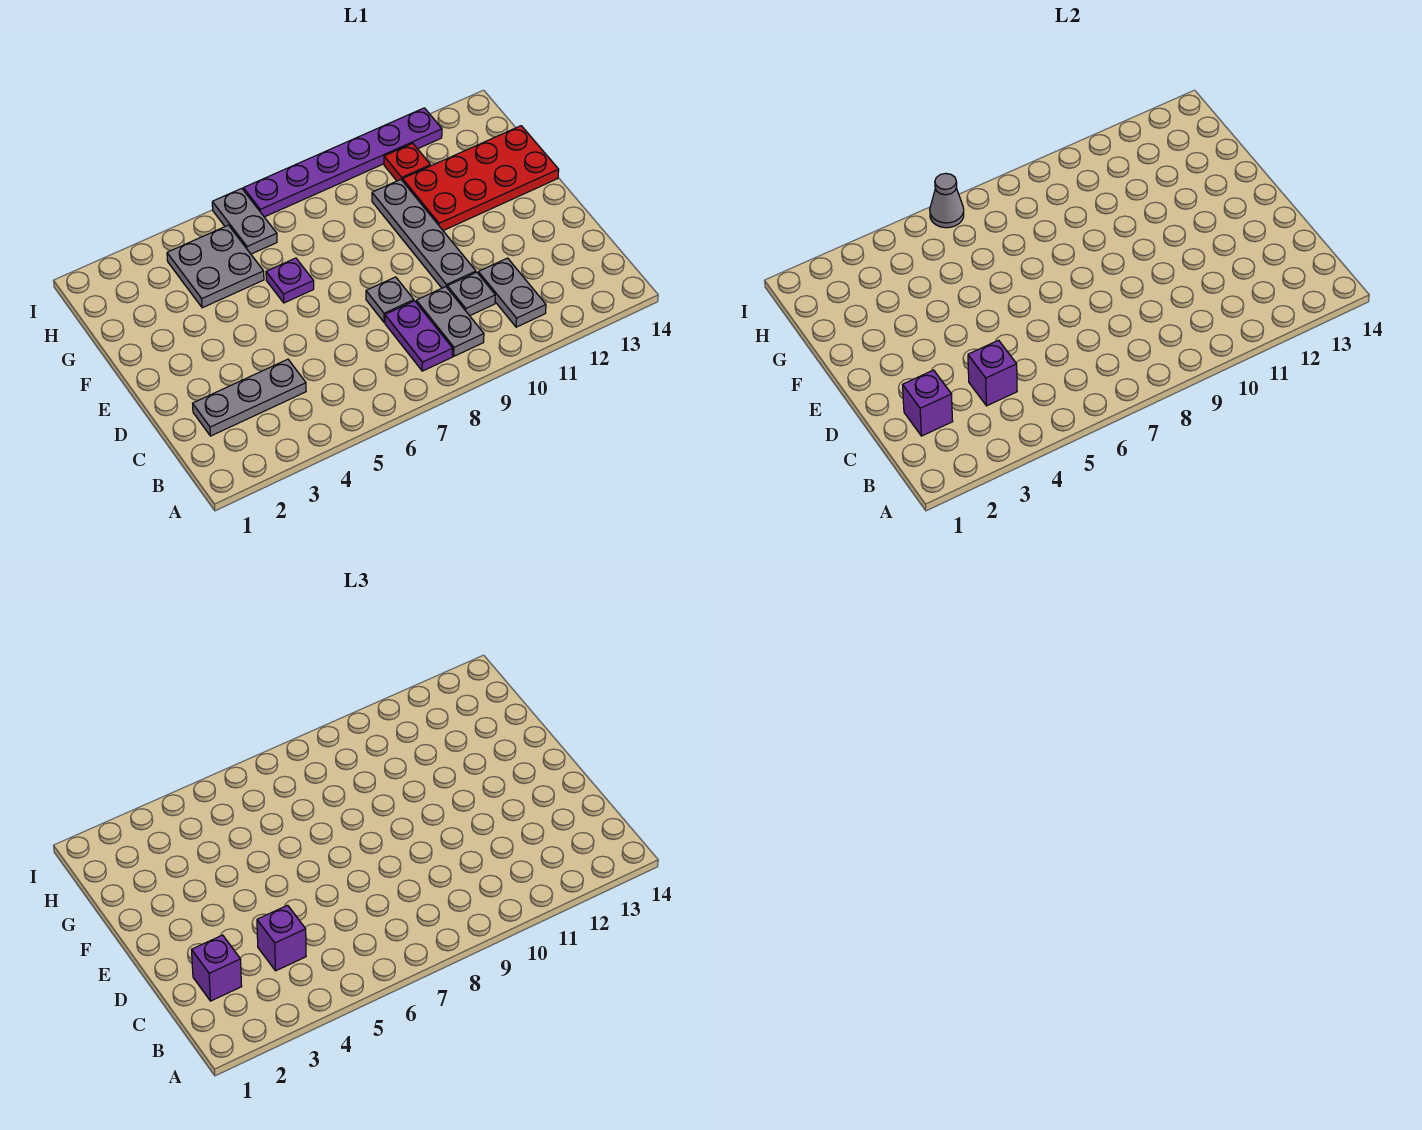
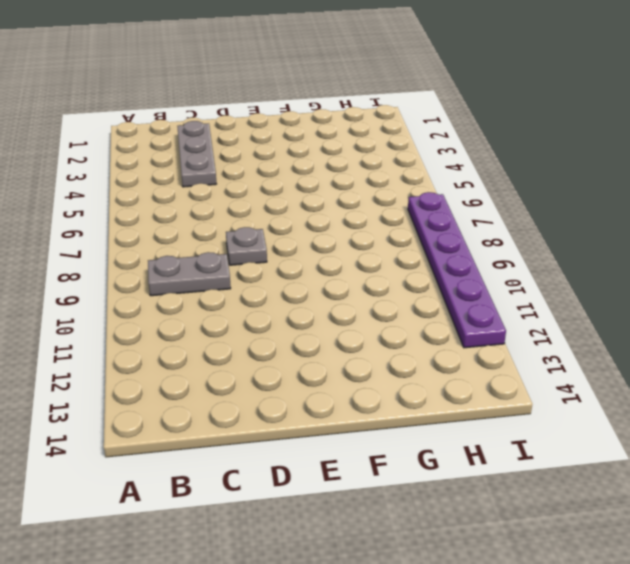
none -> purple plate B8:C8 level 1
none -> grey plate B11:C11 level 1
none -> grey plate C10 level 1

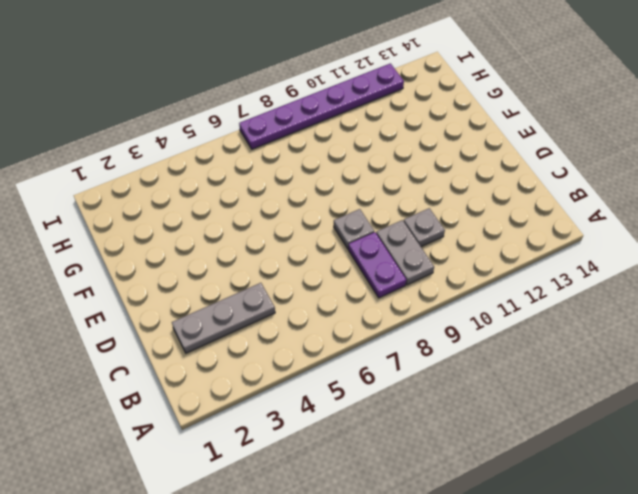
none -> grey plate B11:C11 level 1
none -> grey plate D10:G10 level 1
none -> purple plate F6 level 1

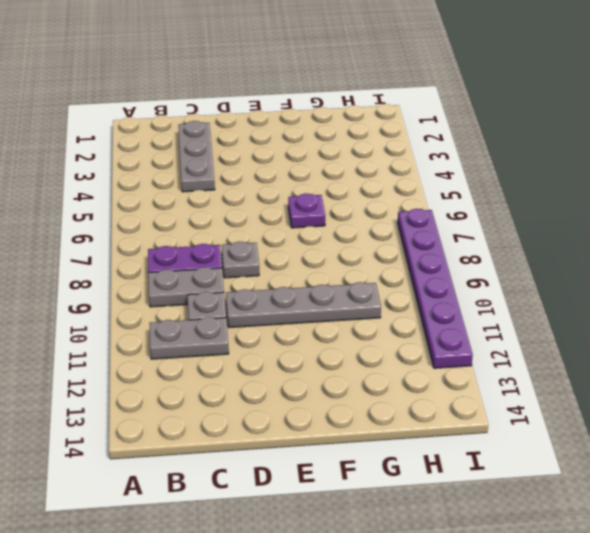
none -> red plate F11:G14 level 1
none -> grey plate G4:H5 level 1
none -> grey plate H6:I6 level 1

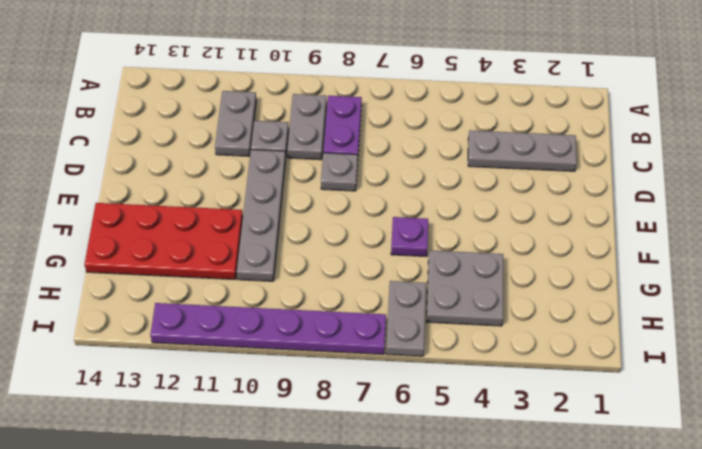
none -> red plate H11 level 1
none -> purple brick C2 level 2
none -> purple brick C4 level 2

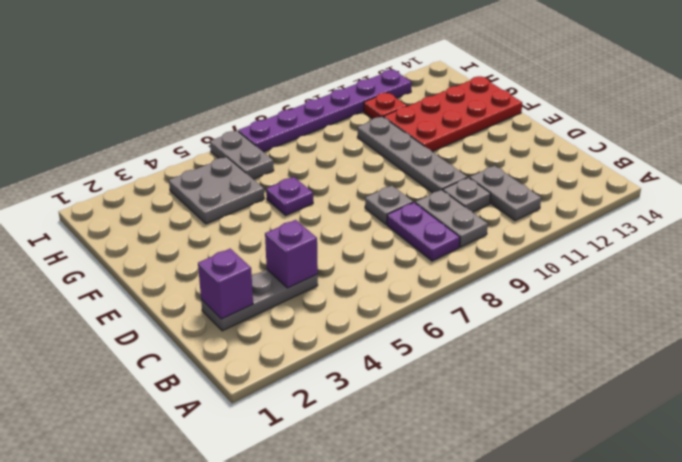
none -> grey cone I6 level 2
none -> purple brick C2 level 3
none -> purple brick C4 level 3

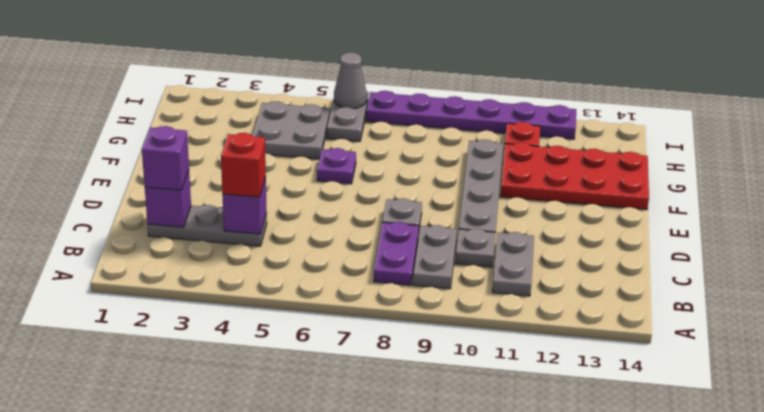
red brick C4 level 3 -> purple brick C4 level 3

